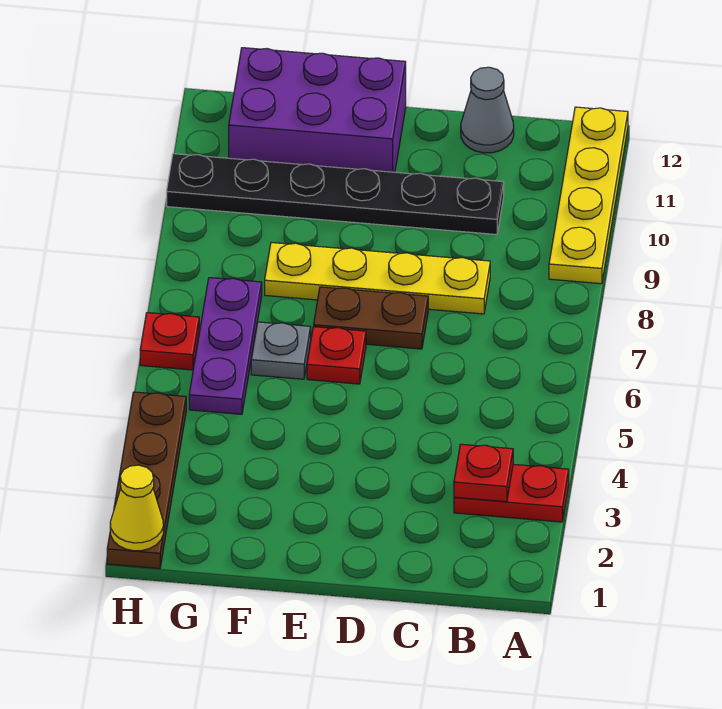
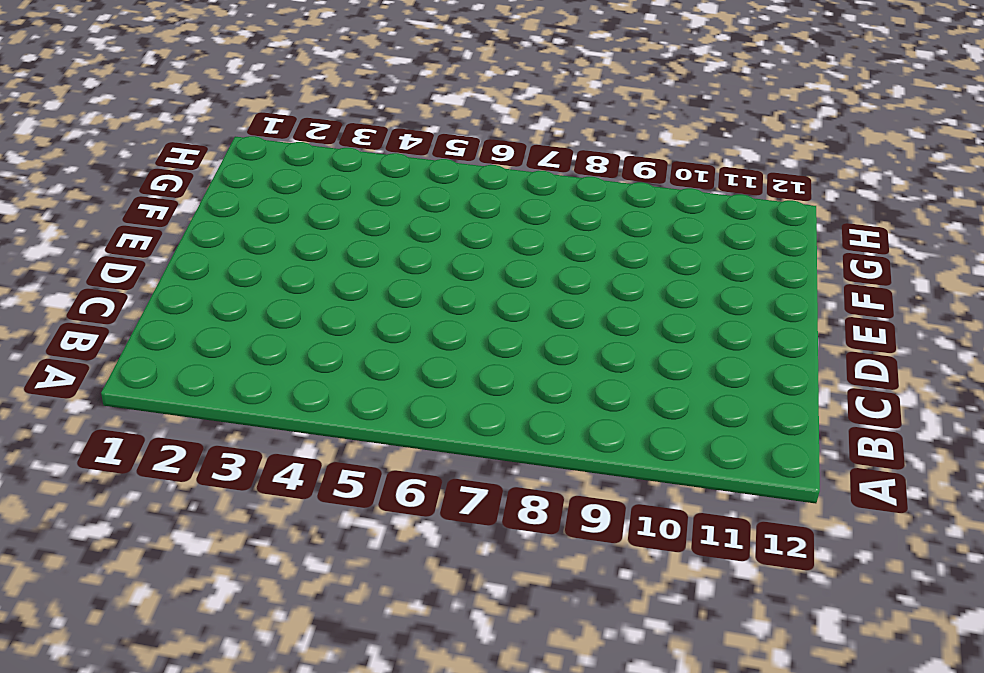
none -> red plate A3:B3 level 1
none -> yellow plate A9:A12 level 1
none -> yellow plate C8:F8 level 1

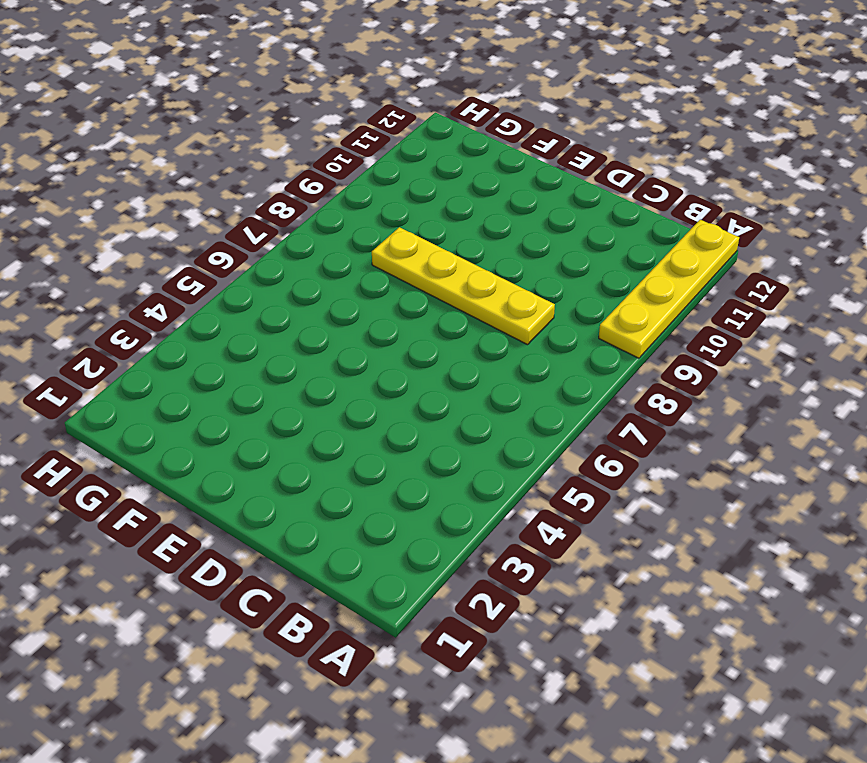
none -> red plate A3:B3 level 1
none -> black plate C10:H10 level 1
none -> grey cone C12 level 1

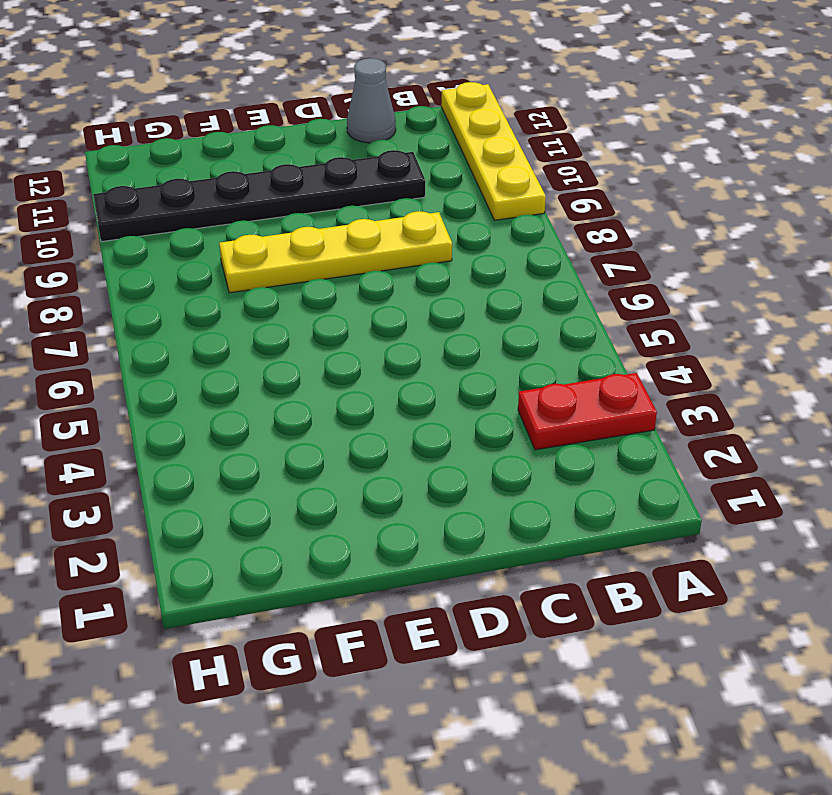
none -> brown plate D7:E7 level 1
none -> red plate E6 level 1
none -> purple brick E11:G12 level 1

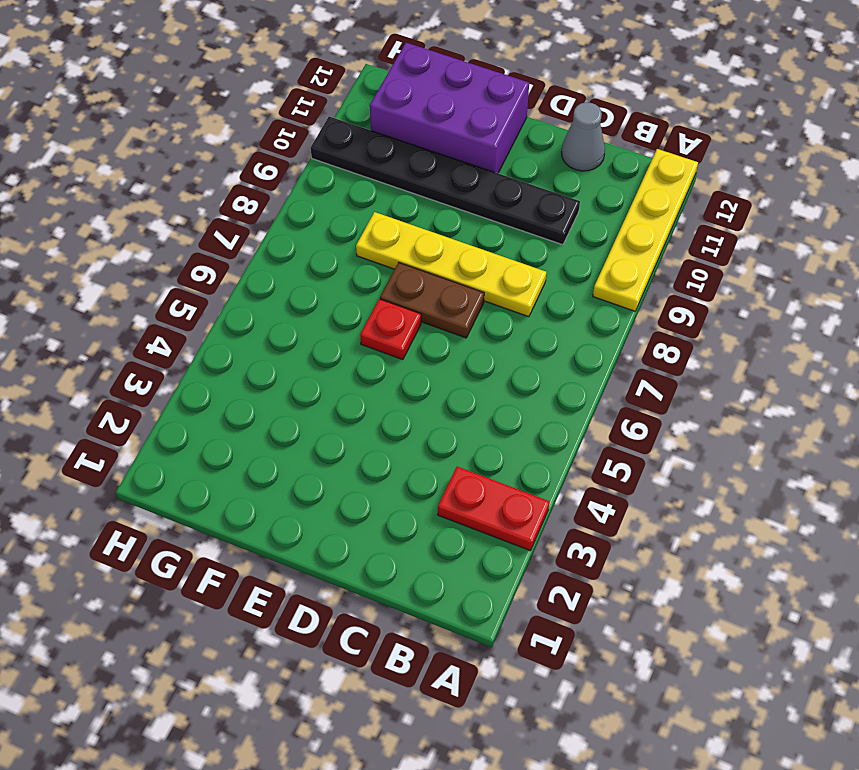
none -> grey plate F6 level 1
none -> purple plate G5:G7 level 1
none -> brown plate H1:H4 level 1

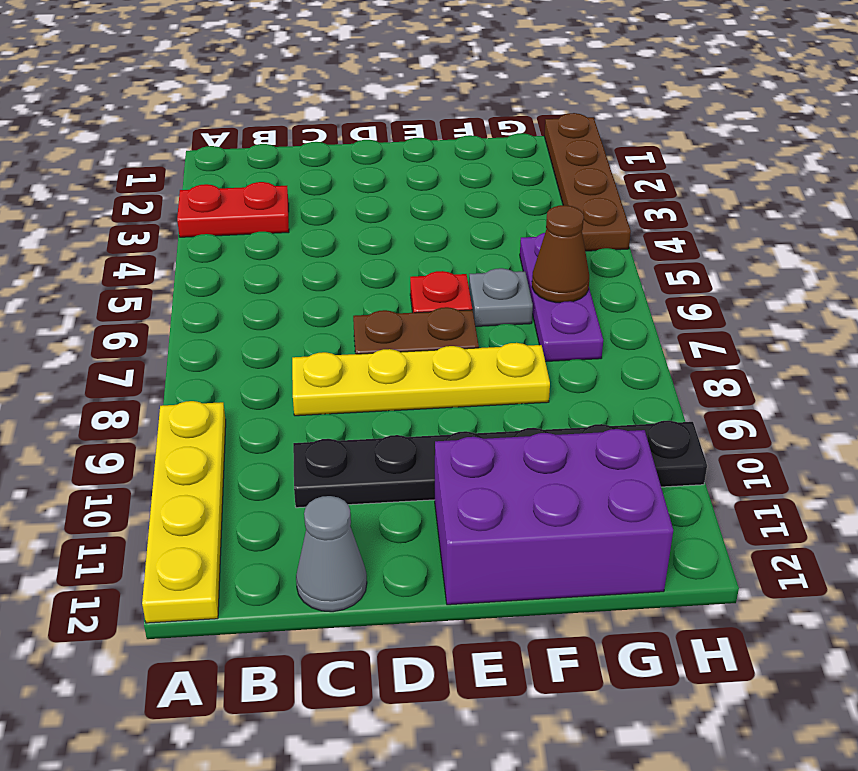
brown cone G6 level 2 -> none
none -> red plate H6 level 1
none -> red plate B3 level 2
none -> yellow cone H1 level 2

